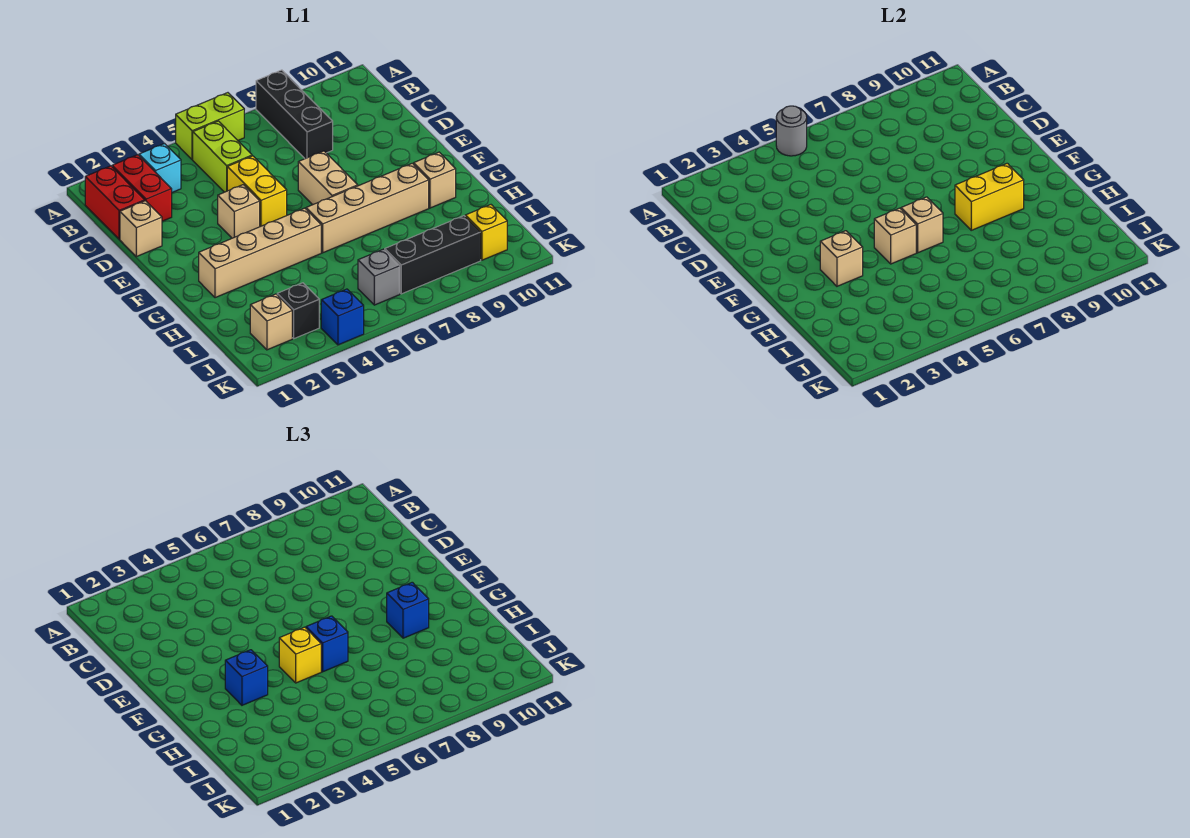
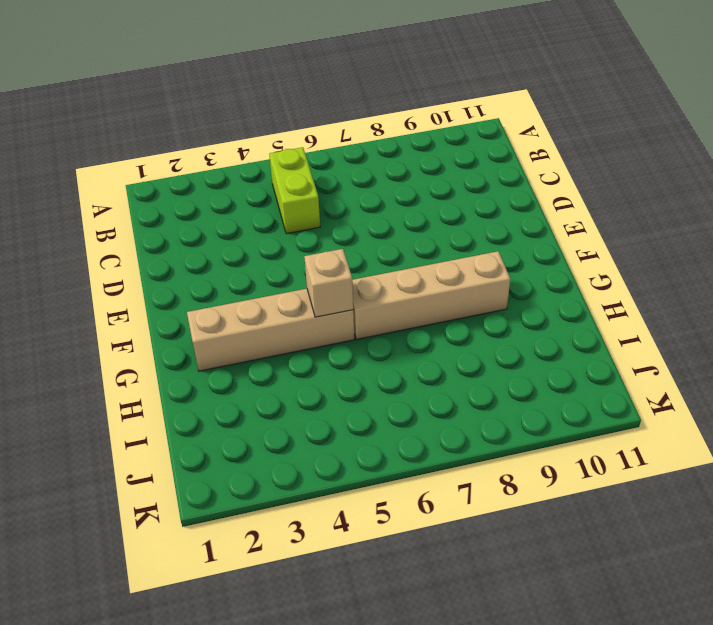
none -> lime brick A5:A6 level 1
none -> black brick A8:C8 level 1
none -> red brick B1:C1 level 1

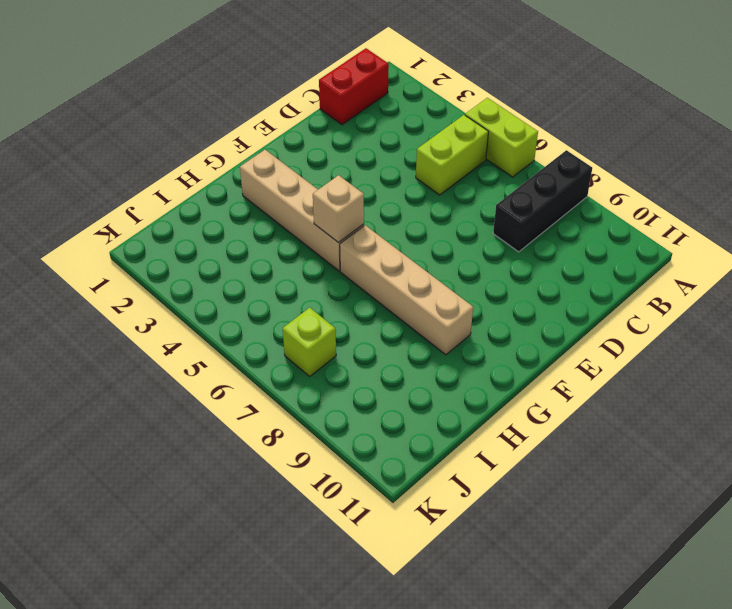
lime brick J7 level 1 -> black brick J7:J9 level 1
none -> red brick B2:C2 level 1
none -> cyan brick B3 level 1
none -> tan brick D1 level 1

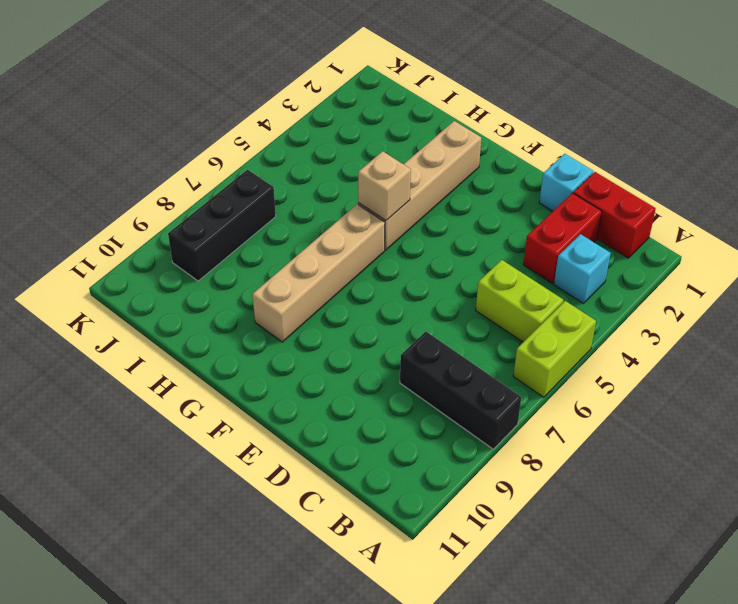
red brick C2:C3 level 1 -> red brick B2:C2 level 1
cyan brick D1 level 1 -> tan brick D1 level 1
none -> yellow brick D5:E5 level 1
none -> tan brick E4 level 1
none -> tan brick E7:F7 level 1

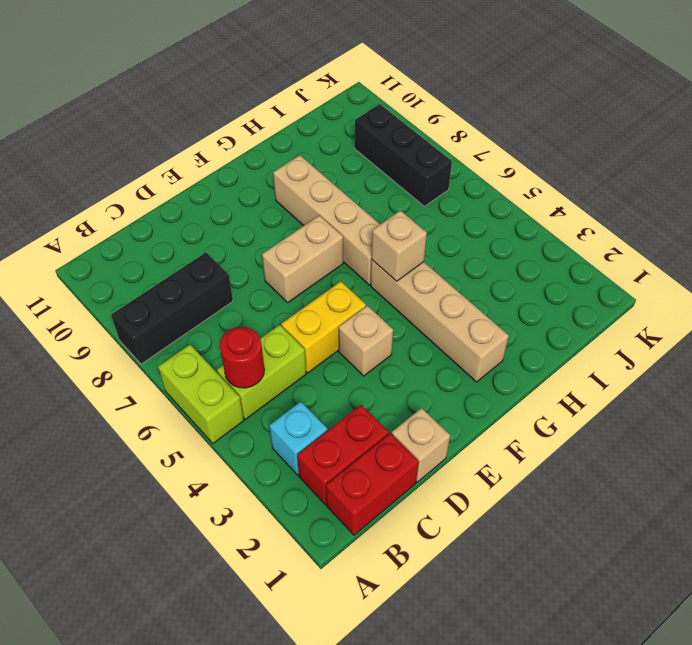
red round brick B5 level 2 -> none
none -> tan brick G10 level 1
none -> tan brick J2 level 1
none -> black brick J3 level 1

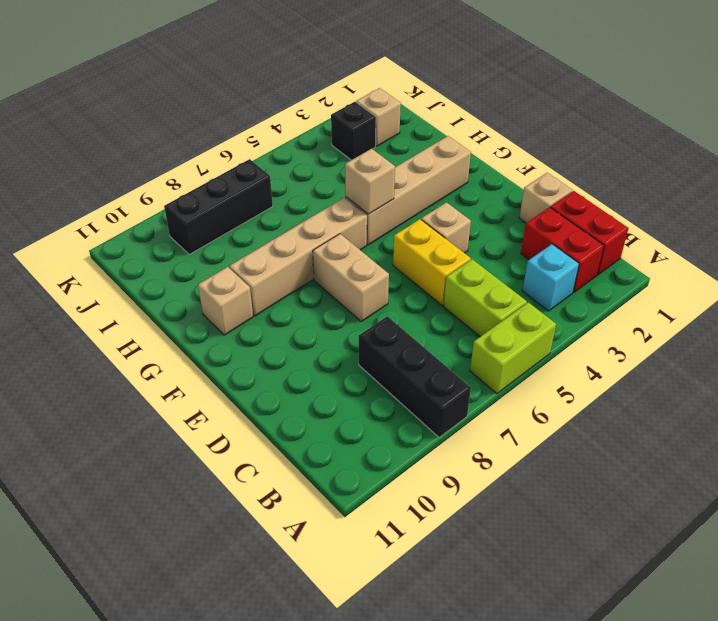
none -> grey brick J6 level 1
none -> yellow brick J10 level 1
none -> blue brick K4 level 1

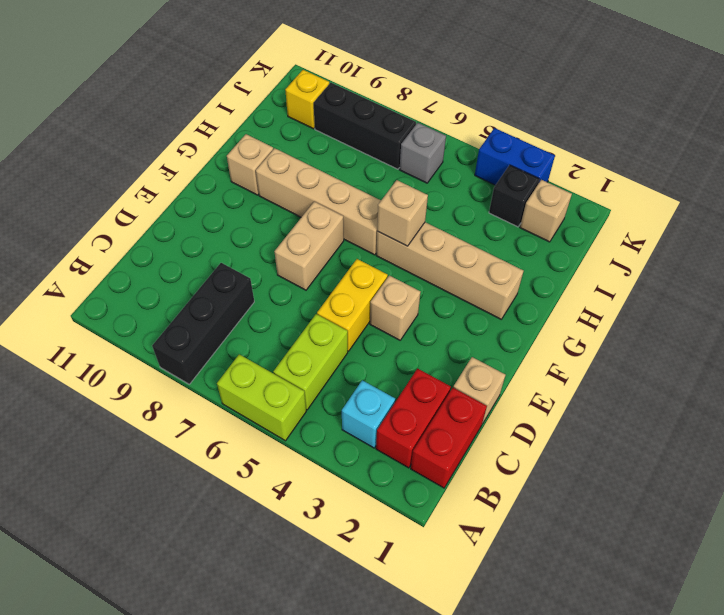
blue brick K3:K4 level 1 -> blue brick K4 level 1
none -> grey round brick A5 level 2
none -> tan brick G3 level 2
none -> tan brick G6 level 2

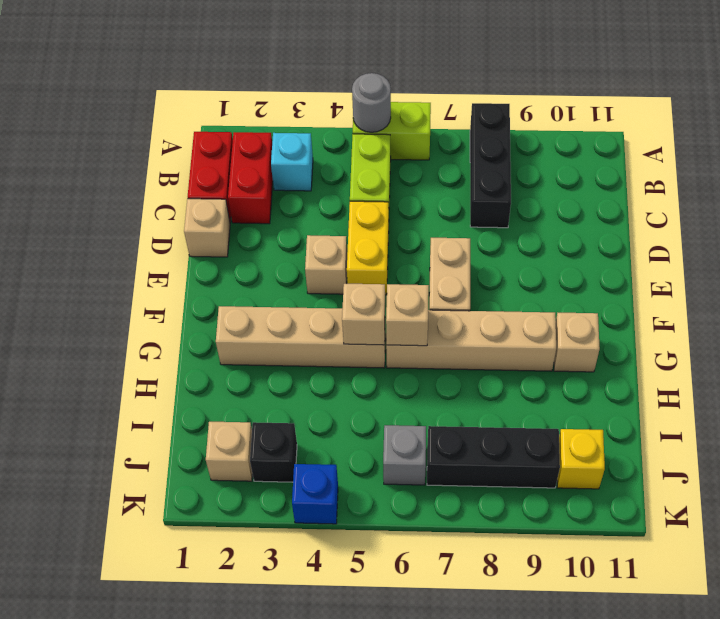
none -> tan brick G3 level 2
none -> yellow brick G8:G9 level 2
none -> blue brick G3 level 3

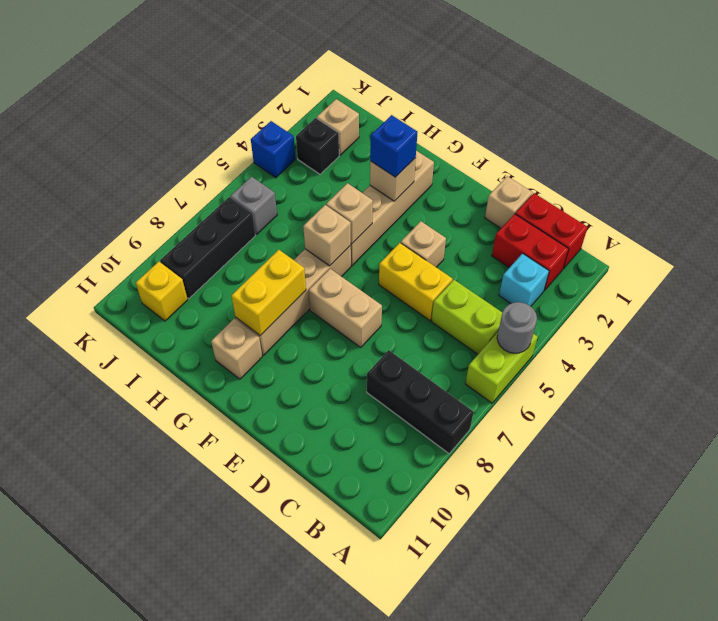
none -> yellow brick G5 level 3
none -> blue brick G6 level 3
none -> blue brick G9 level 3

